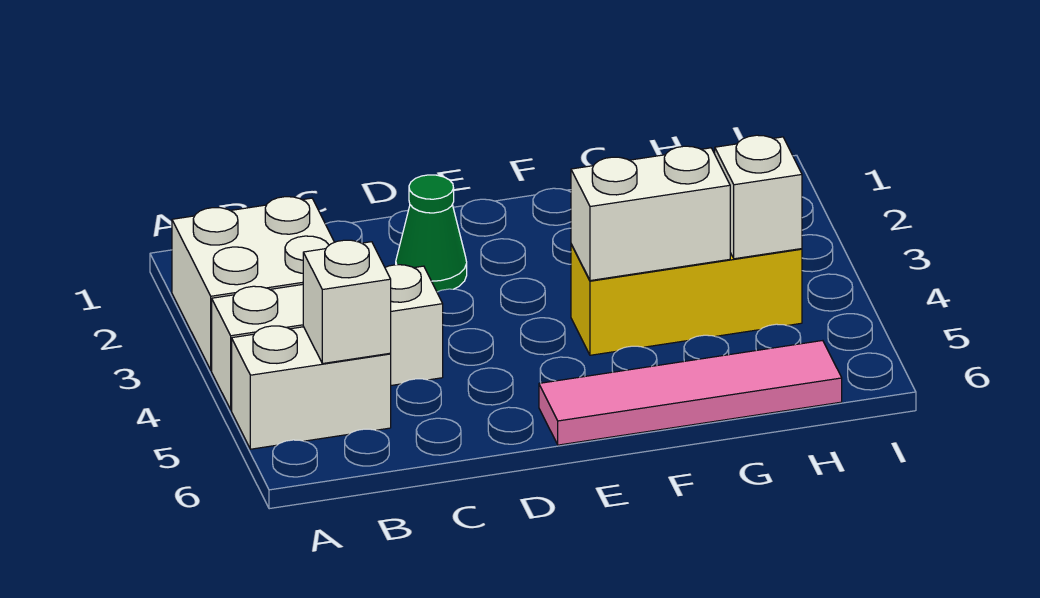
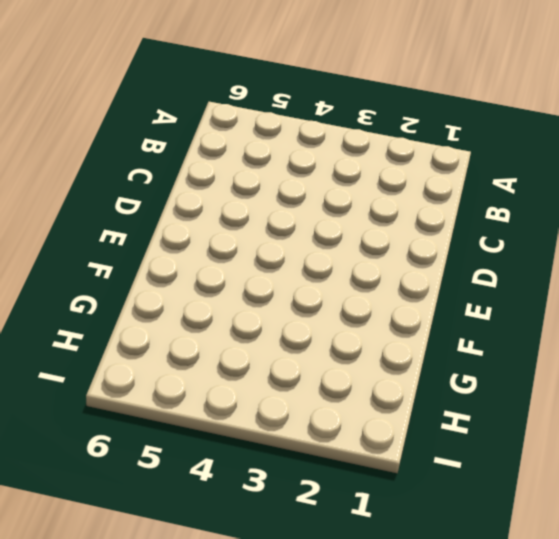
none -> white brick A2:B3 level 1
none -> white brick A4:C4 level 1

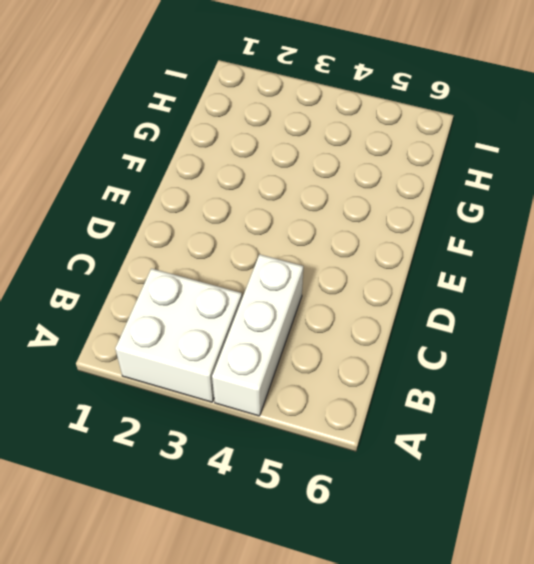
none -> white brick A5:B5 level 1
none -> green cone D2 level 1

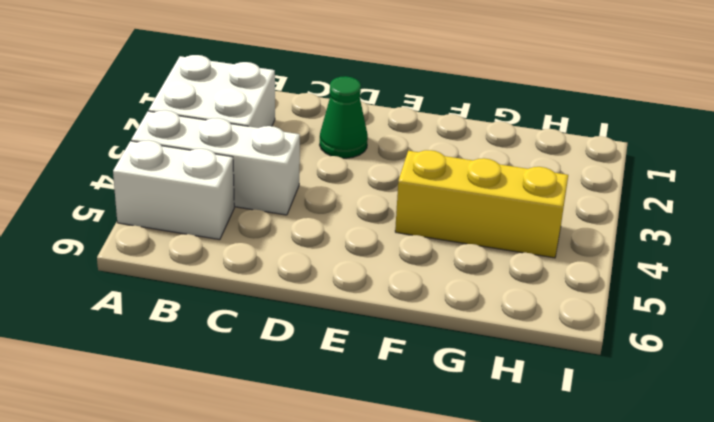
none -> pink tile E6:H6 level 1
none -> white brick B5 level 2

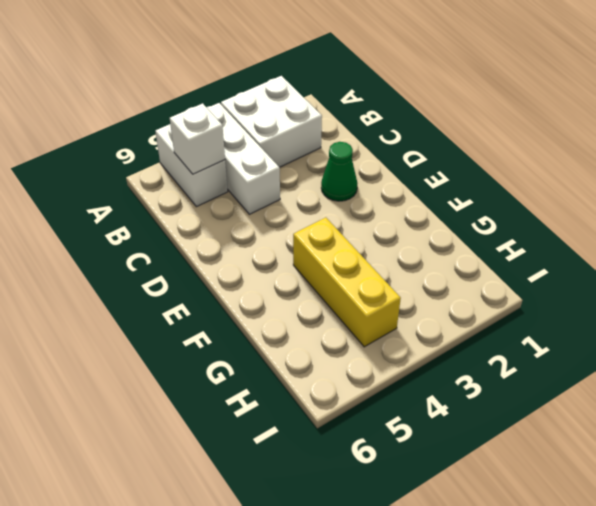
none -> pink tile E6:H6 level 1
none -> white brick F4:G4 level 2

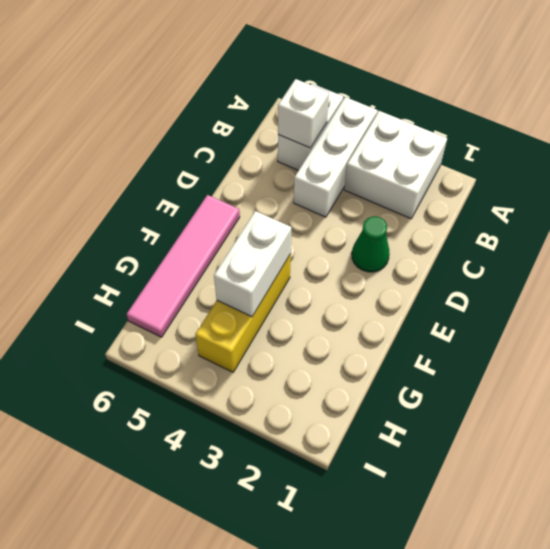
none -> white brick H4 level 2

